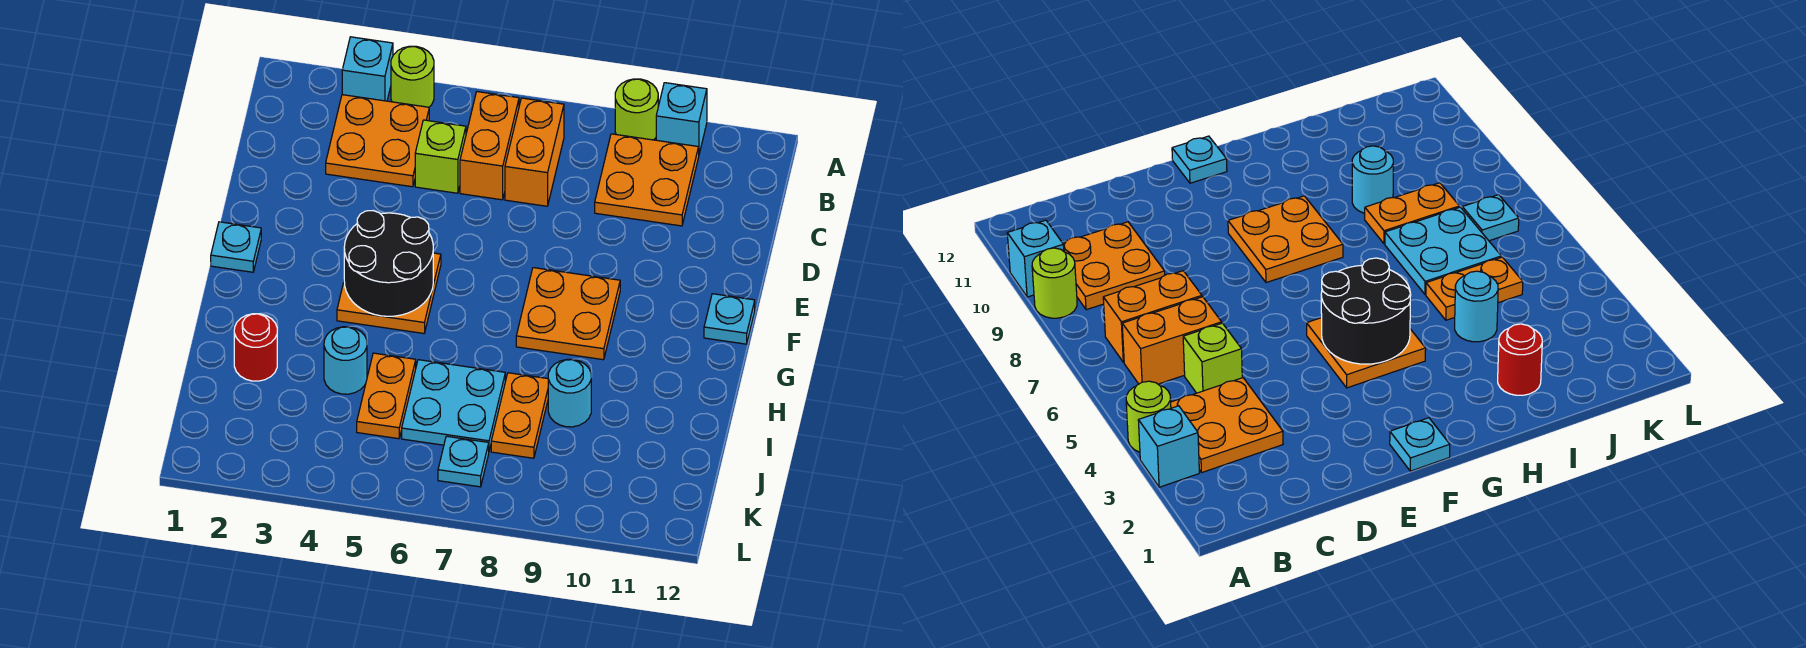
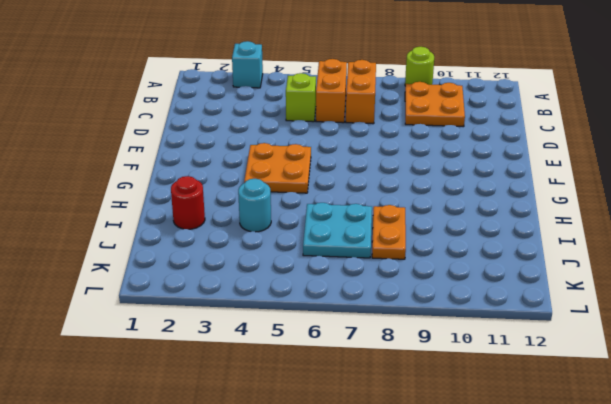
none -> lime round brick A4 level 1
none -> cyan brick A10 level 1
none -> orange plate B3:C4 level 1

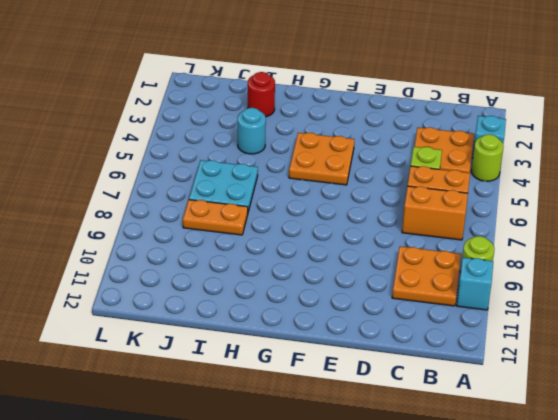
none -> cyan plate F1 level 1
none -> orange plate F8:G9 level 1
none -> cyan plate F12 level 1

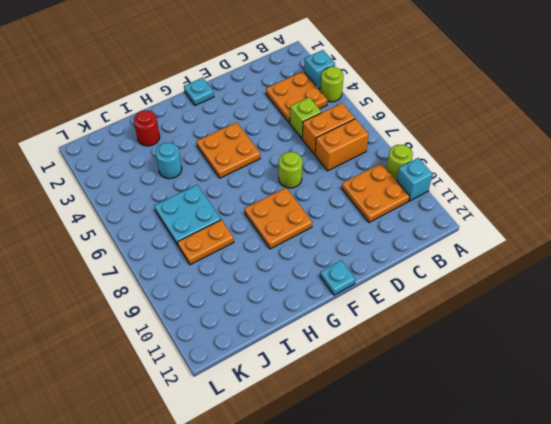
lime round brick E7 level 1 -> none
none -> orange plate I5:J5 level 1
none -> cyan round brick I9 level 1
none -> cyan plate K7 level 1

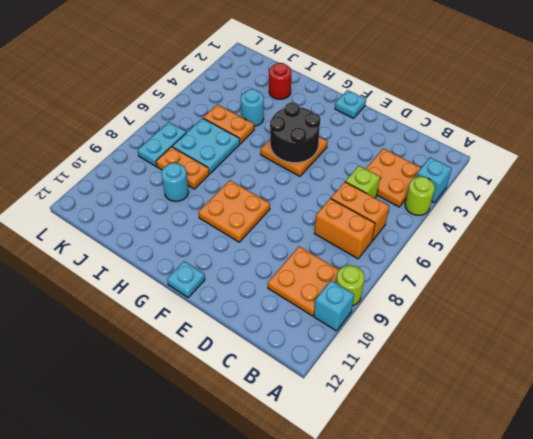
cyan plate K7:K8 level 1 -> cyan plate K7 level 1

